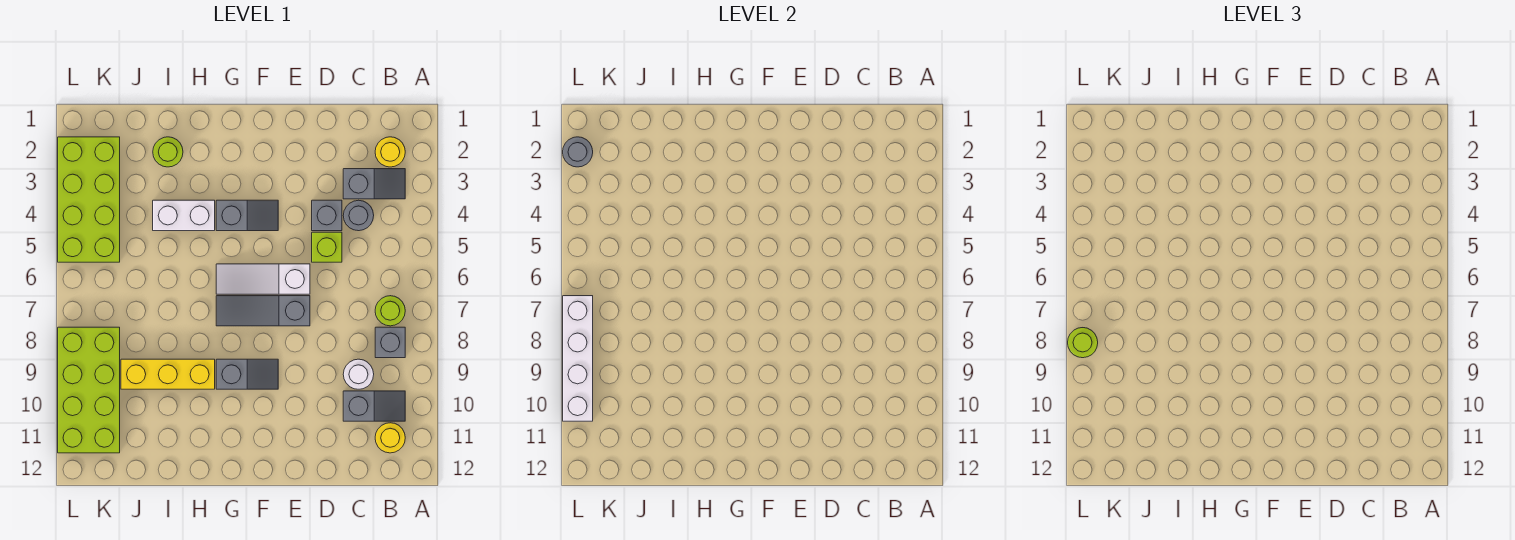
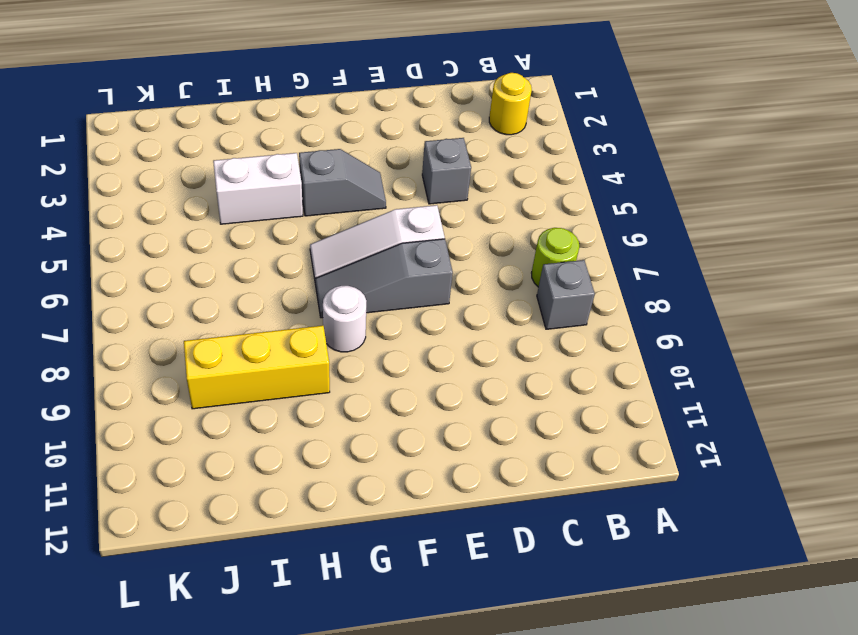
white round brick G8 level 1 -> white round brick C9 level 1
none -> grey slope B3:C3 level 1 top C
none -> grey slope B10:C10 level 1 top C
none -> yellow round brick B11 level 1

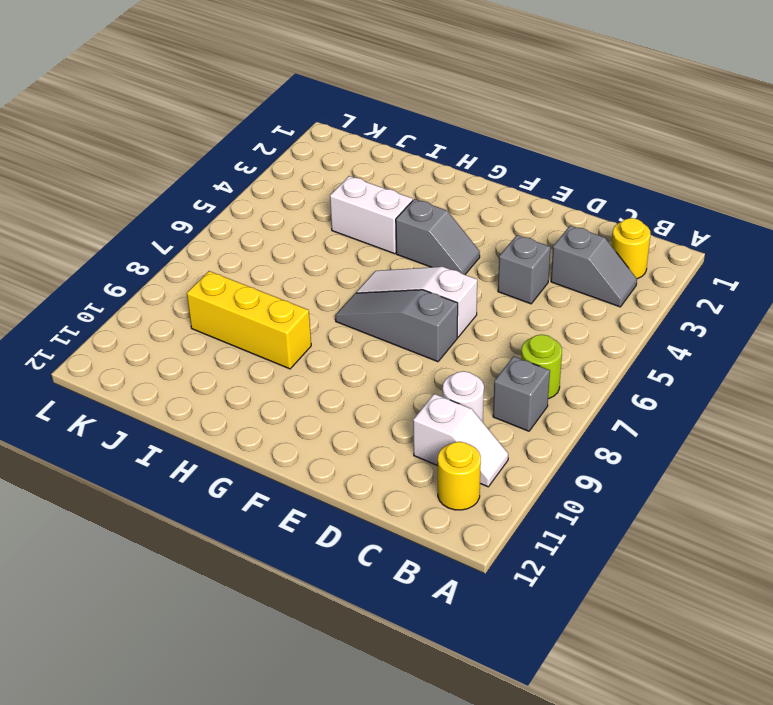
white slope B10:C10 level 1 top C -> grey slope B10:C10 level 1 top C
none -> grey round brick C4 level 1
none -> lime brick D5 level 1
none -> grey slope F9:G9 level 1 top G

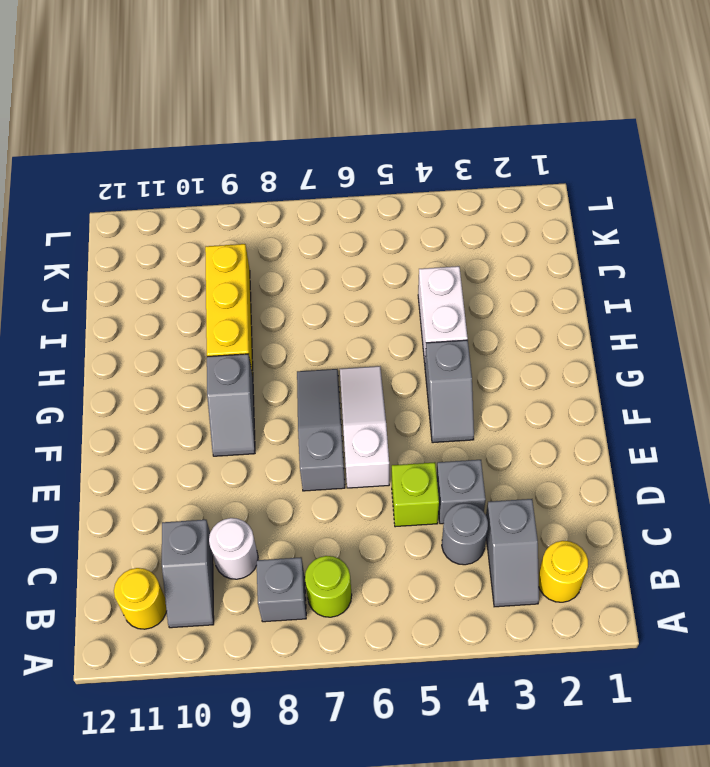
none -> lime round brick I2 level 1
none -> lime brick K2:L5 level 1
none -> lime brick K8:L11 level 1

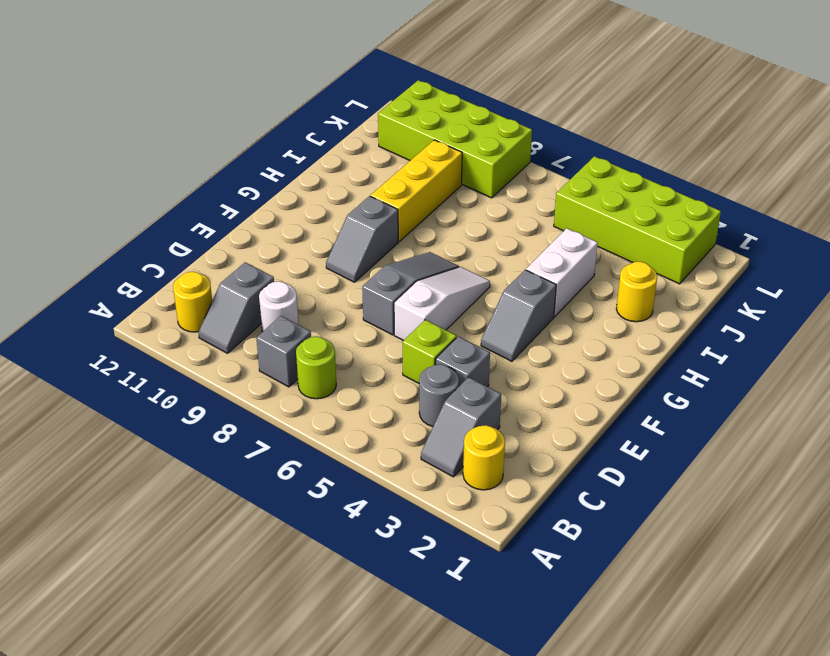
yellow round brick I2 level 1 -> lime round brick I2 level 1
none -> grey round brick L2 level 2
none -> white brick L7:L10 level 2
none -> lime round brick L8 level 3

